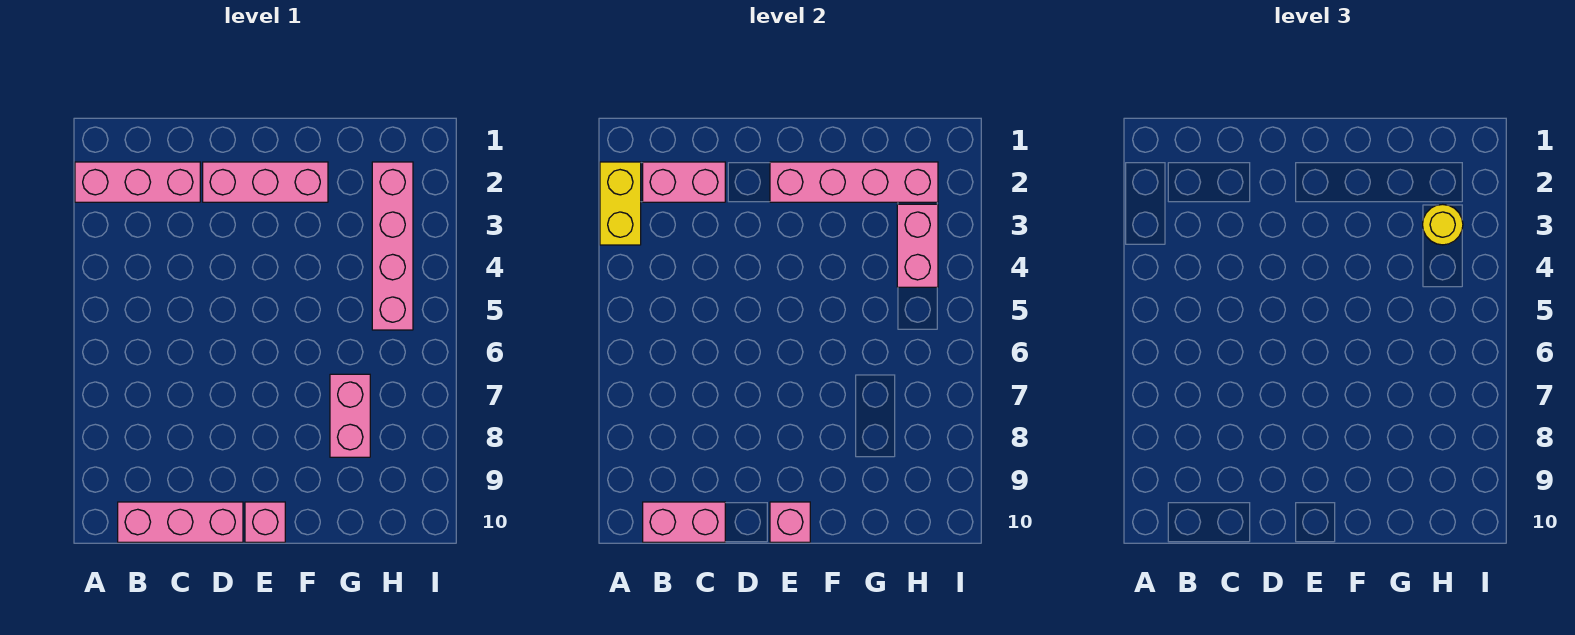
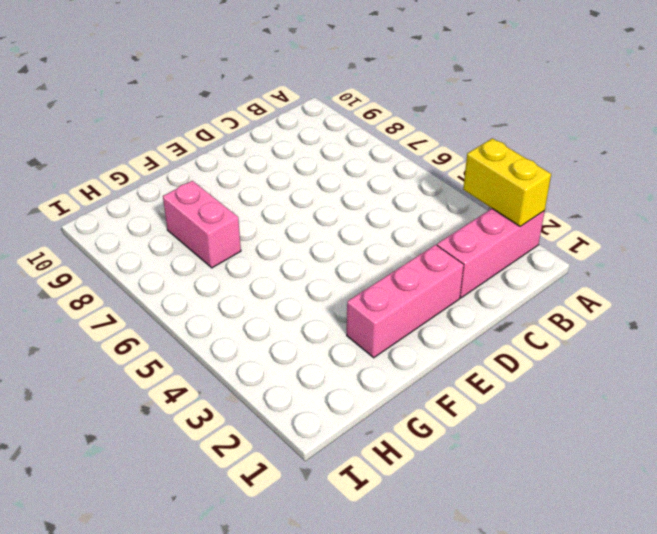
none -> pink brick B10:D10 level 1
none -> pink brick E10 level 1
none -> pink brick H2:H5 level 1

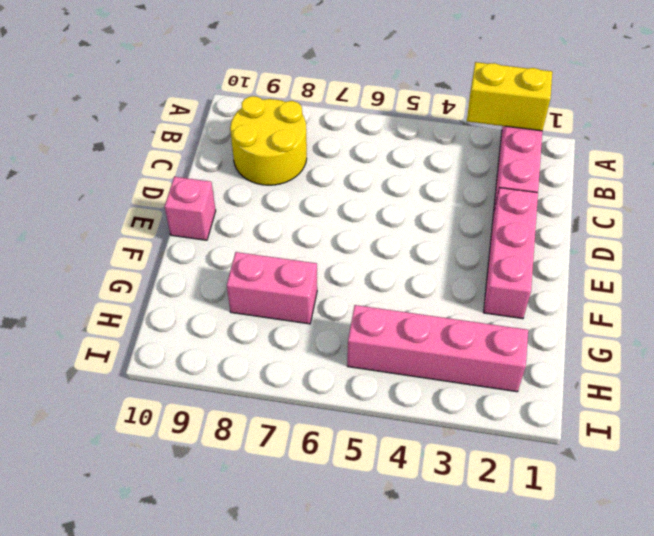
yellow round brick B8:C9 level 1 -> none
none -> pink brick B10:D10 level 1
none -> pink brick B2:C2 level 2
none -> pink brick B10:C10 level 2

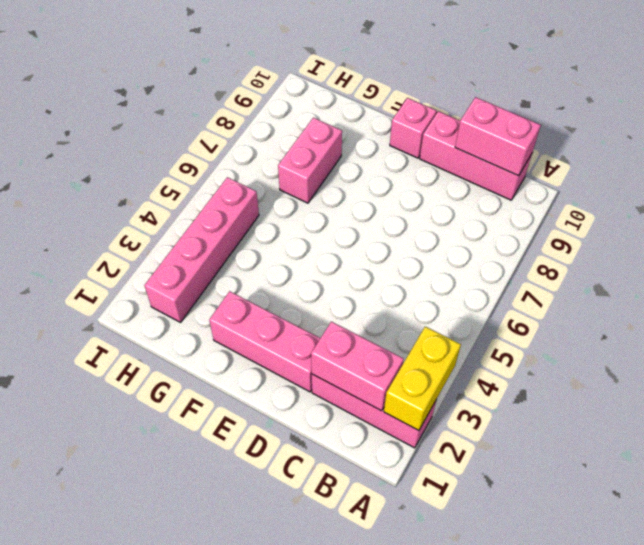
none -> pink brick E2:H2 level 2
none -> pink brick E10 level 2
none -> pink brick H3:H4 level 2

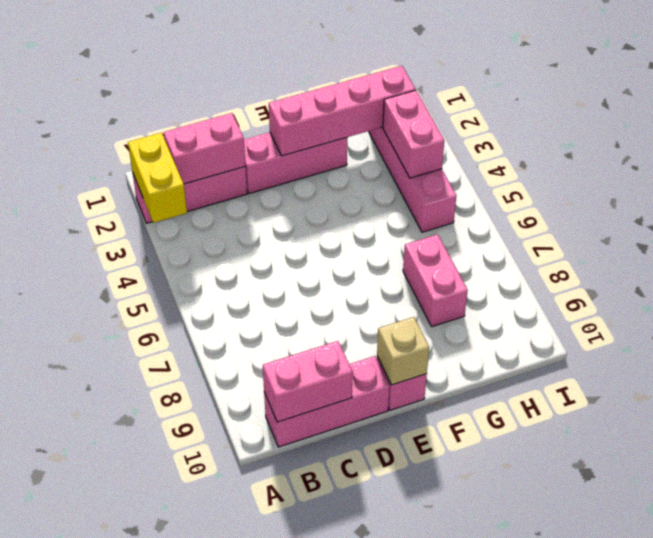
tan brick E10 level 2 -> pink brick E10 level 2
none -> yellow round brick H3 level 3

